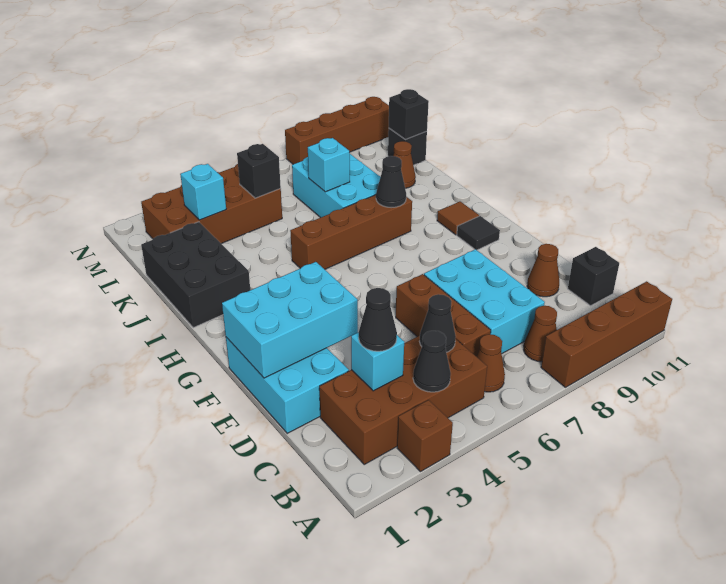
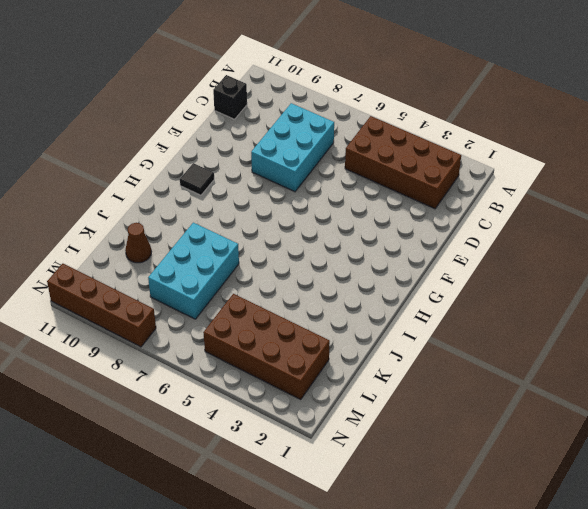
none -> brown brick A3 level 1
none -> brown brick A8:A11 level 1
none -> brown cone B6 level 1

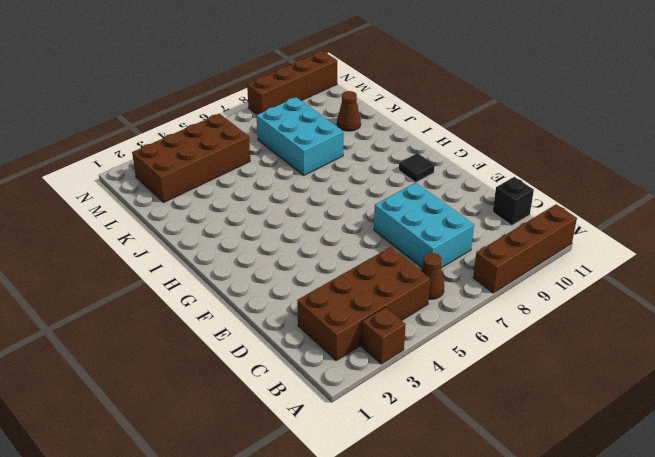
none -> brown cone B8 level 1
none -> brown brick C6:E6 level 1
none -> cyan brick D1:F2 level 1

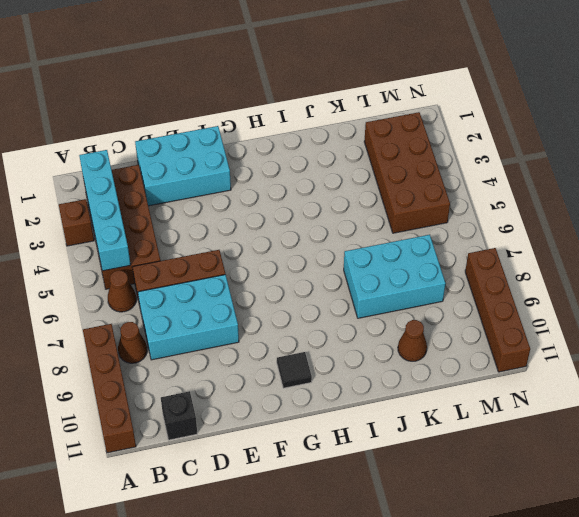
cyan brick B2:B5 level 2 -> black cone B4 level 2
none -> brown cone D10 level 1
none -> brown tile H10 level 1
none -> black brick I1:K2 level 1

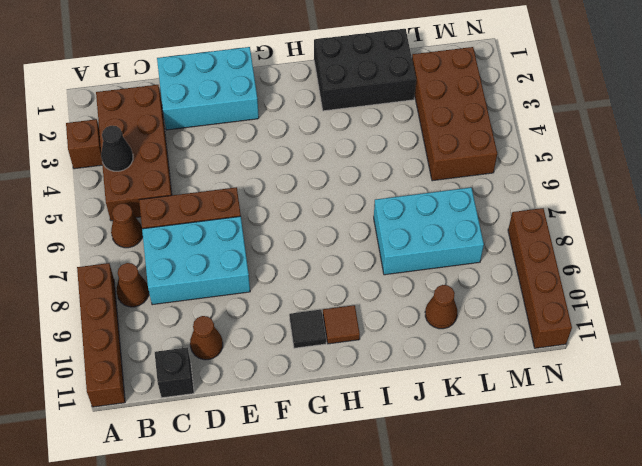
none -> brown brick I5:I8 level 1
none -> black brick L11 level 1
none -> cyan brick C3 level 2

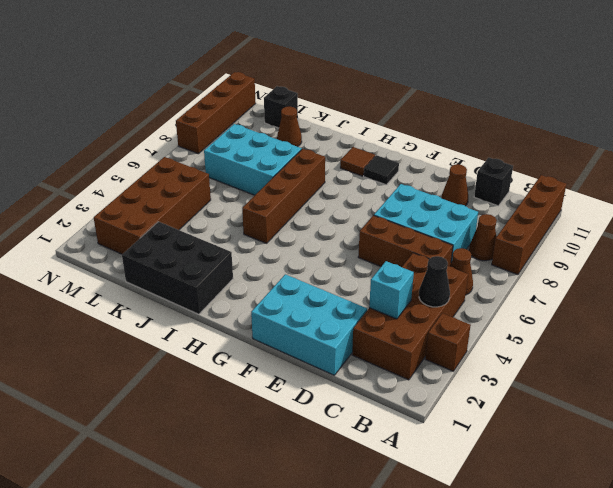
none -> black cone C5 level 2
none -> cyan brick E1:F3 level 2
none -> black cone I8 level 2

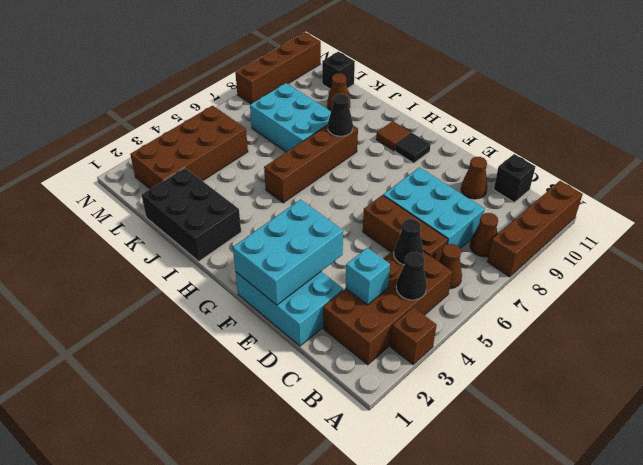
none -> cyan brick K7 level 2
none -> cyan brick L3 level 2
none -> black brick L5 level 2

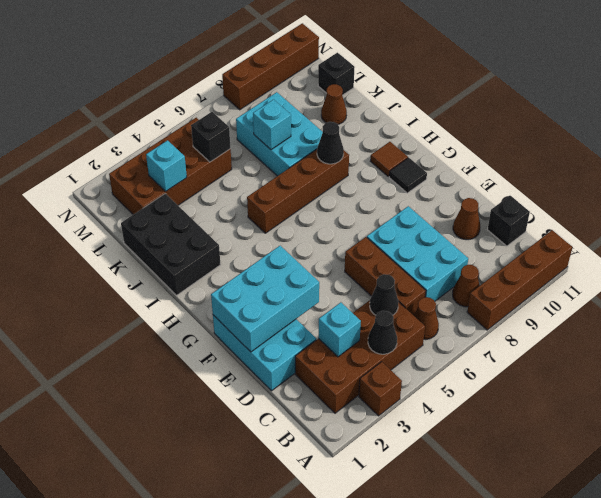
none -> black brick L11 level 2
none -> black cone C3 level 3

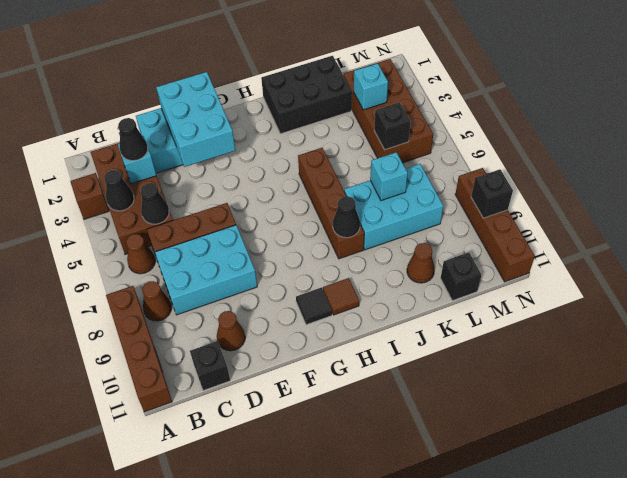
black brick N9 level 2 -> black brick L11 level 2

